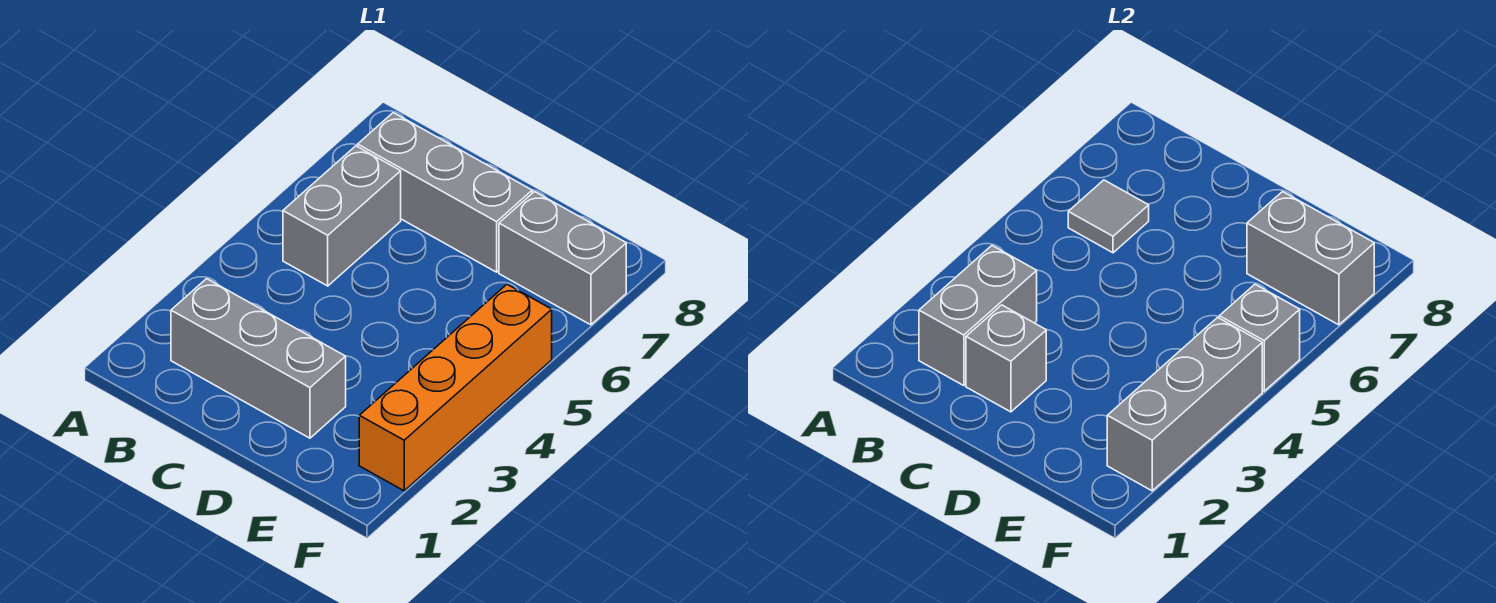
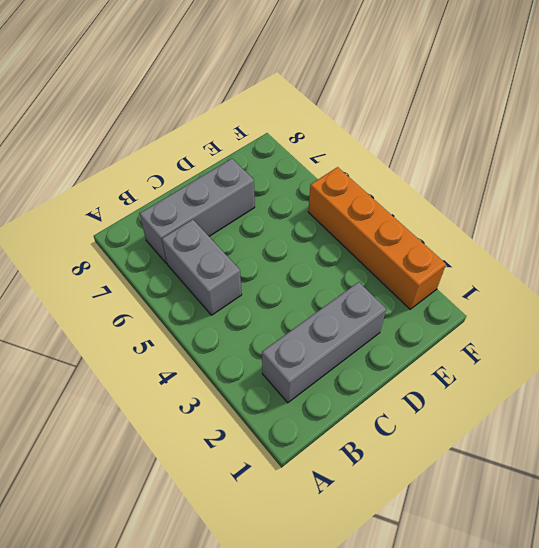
none -> grey brick E7:F7 level 1
none -> grey brick B2:B3 level 2

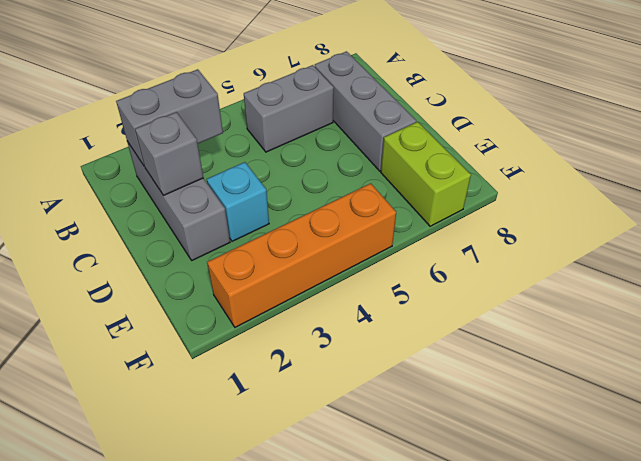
cyan brick D3 level 1 -> none
lime brick E7:F7 level 1 -> grey brick E7:F7 level 1
none -> grey tile B6 level 2
none -> grey brick E7:F7 level 2

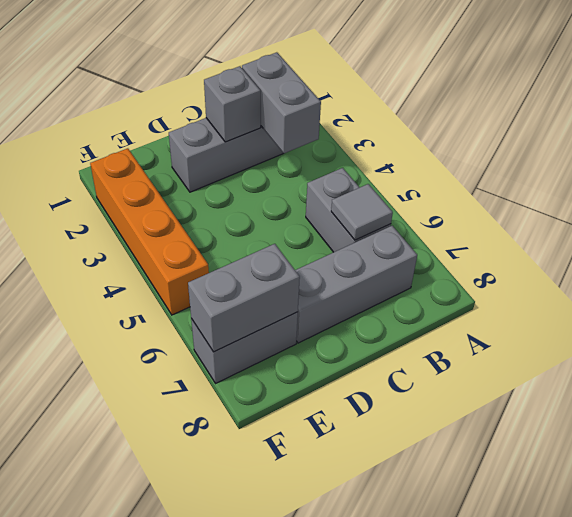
none -> grey brick F2:F4 level 2
none -> grey brick F5 level 2

